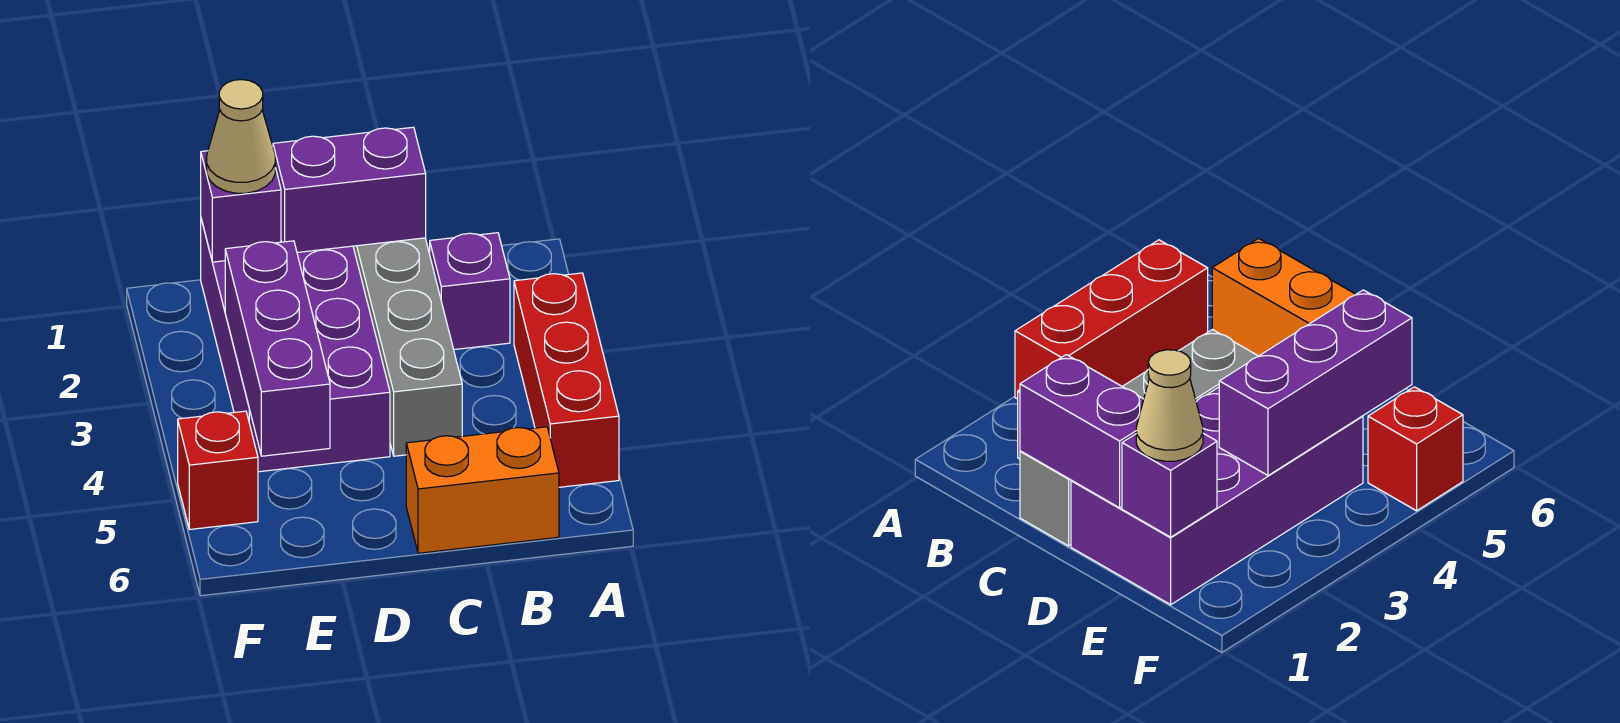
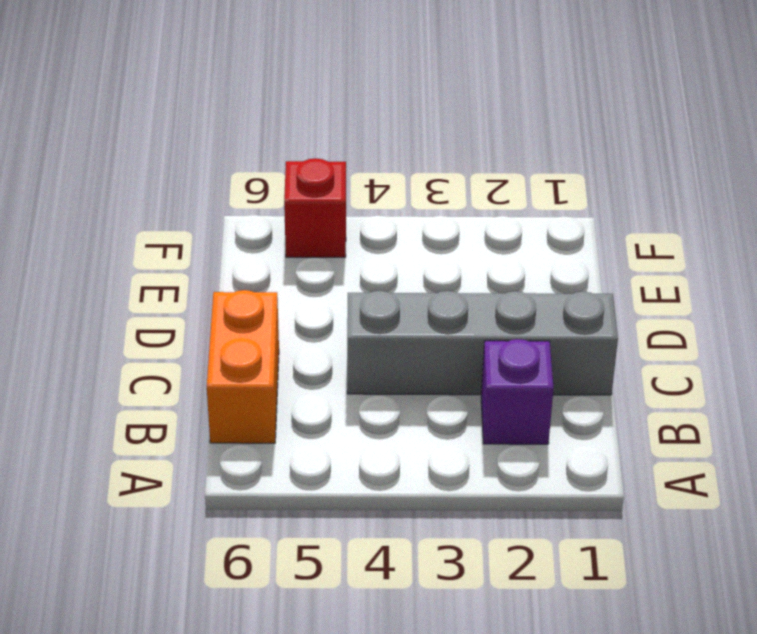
none -> red brick A3:A5 level 1
none -> purple brick D1:E4 level 1

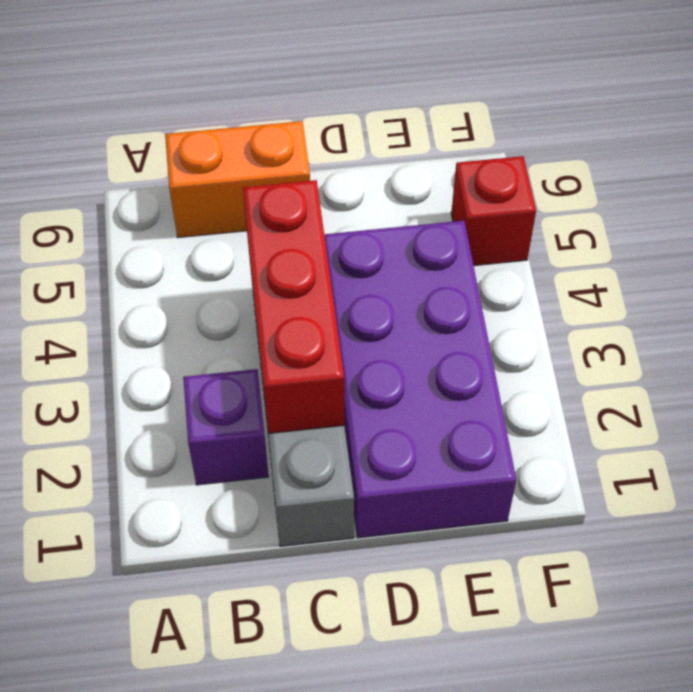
red brick C2:C4 level 2 -> red brick A3:A5 level 1
none -> purple brick C1:D1 level 2
none -> purple brick E1 level 2

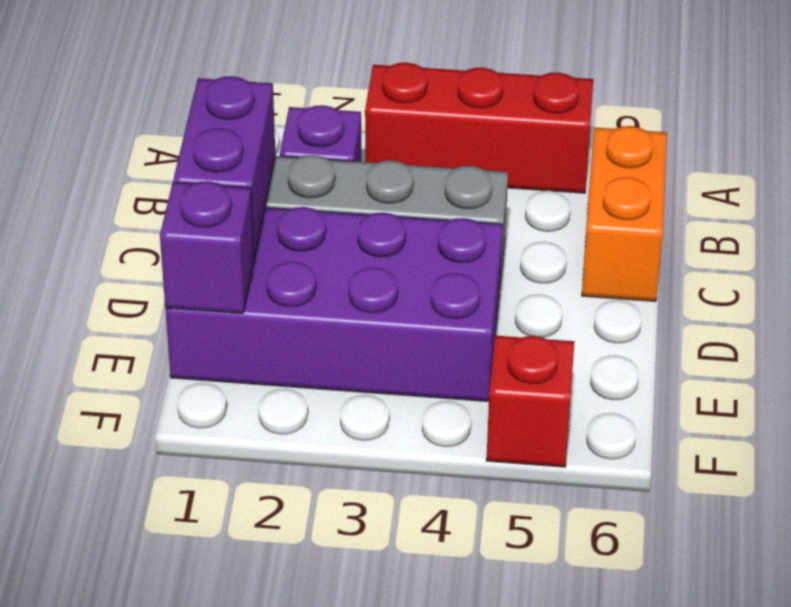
none -> purple brick E3:E5 level 2
none -> tan cone E1 level 3

